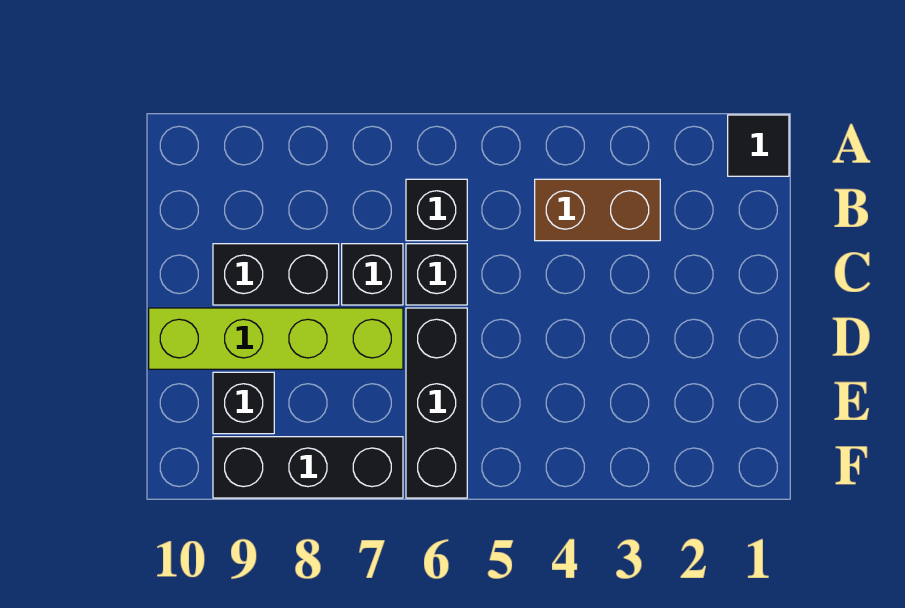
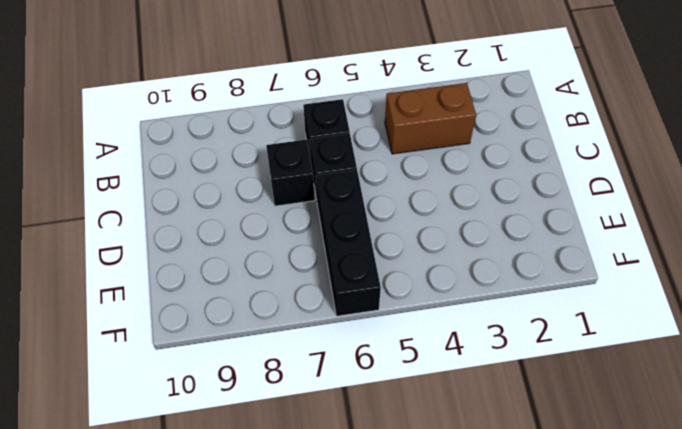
none -> black tile A1 level 1
none -> black brick C8:C9 level 1

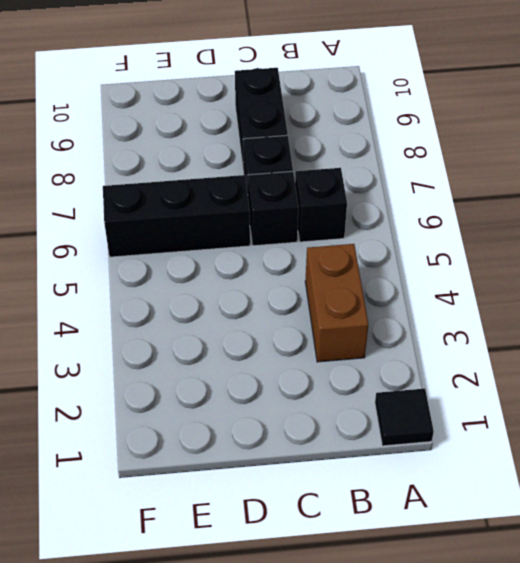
none -> lime brick D7:D10 level 1
none -> black brick E9 level 1

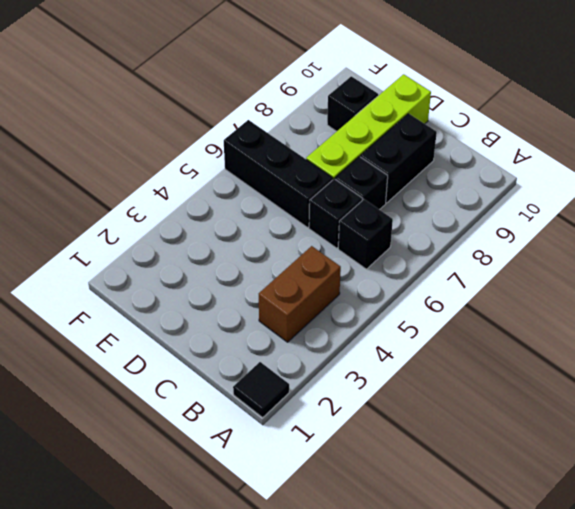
none -> black brick F7:F9 level 1

